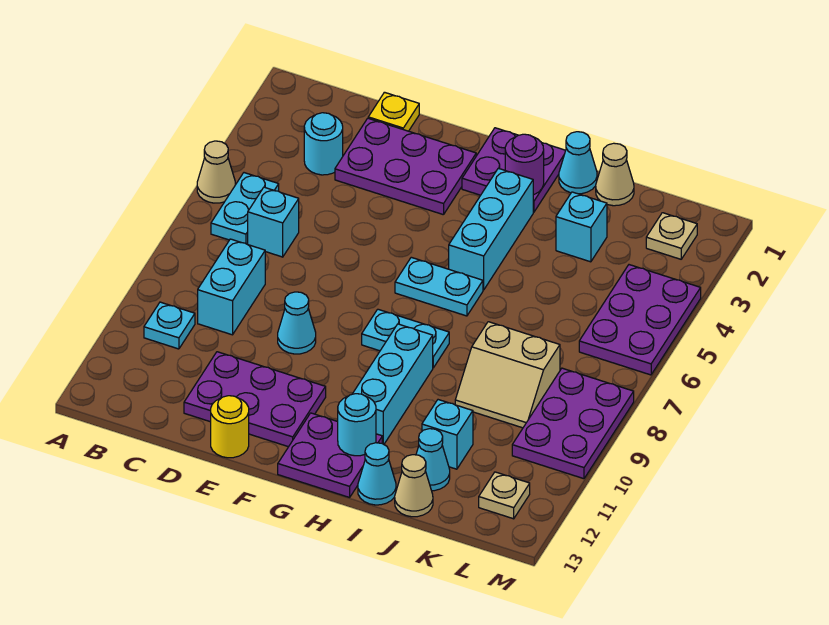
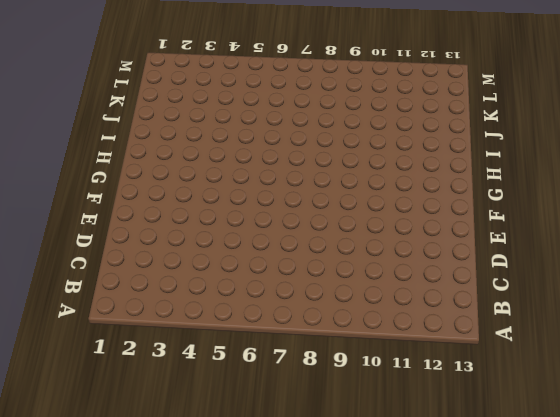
none -> tan cone A5 level 1
none -> cyan plate B5:B6 level 1
none -> cyan plate B10 level 1
none -> cyan round brick C3 level 1

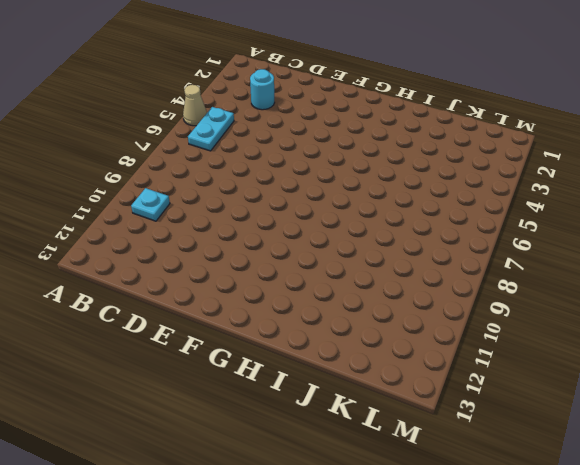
none -> cyan brick C6 level 1
none -> cyan brick C8:C9 level 1
none -> yellow plate D1 level 1
none -> purple plate D2:F3 level 1

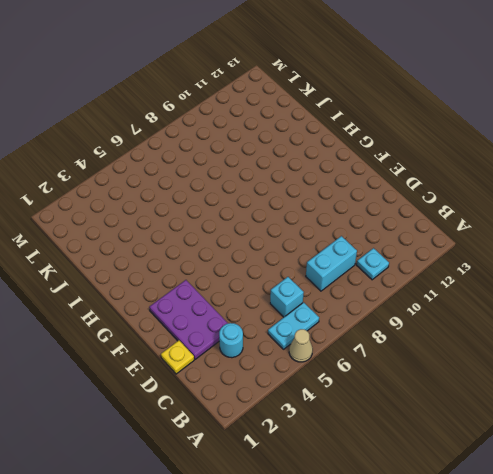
none -> purple plate D11:F12 level 1
none -> cyan cone E9 level 1
none -> yellow round brick E13 level 1
none -> purple plate G1:H2 level 1

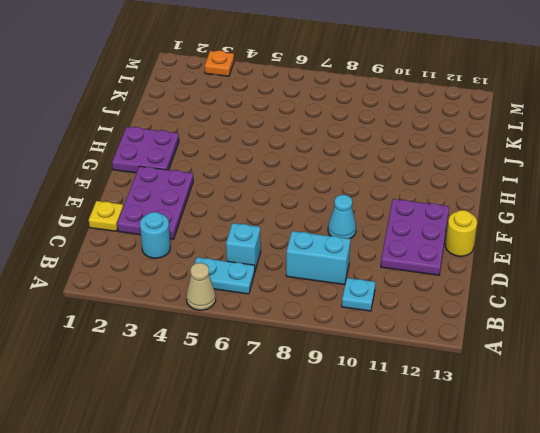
orange plate M3 level 1 -> none
none -> cyan plate G6:H6 level 1
none -> cyan plate G8:H8 level 1
none -> purple plate G12:H13 level 1
none -> cyan brick H3:H5 level 1

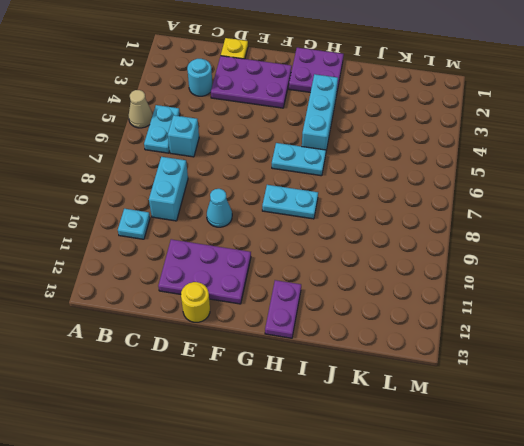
purple plate H12:H13 level 1 -> purple plate G12:H13 level 1
none -> cyan brick H9:H11 level 1
none -> cyan cone I1 level 1
none -> cyan cone I13 level 1
none -> tan cone J1 level 1

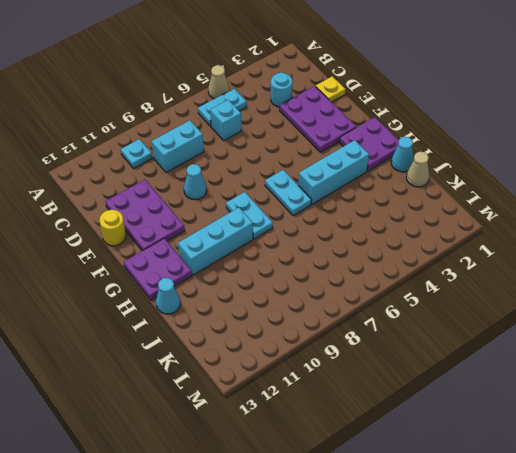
none -> cyan brick J3 level 1
none -> tan slope J8:K9 level 1 top 8
none -> cyan brick J11 level 1
none -> cyan cone J12 level 1

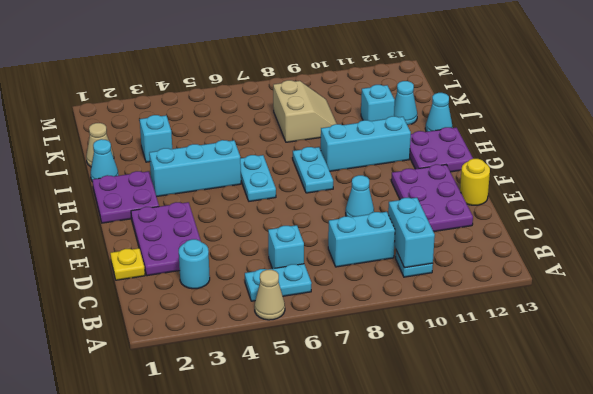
cyan brick B10:C10 level 2 -> none
none -> tan cone J13 level 1
none -> tan plate L2 level 1
none -> purple plate L4:M6 level 1
none -> purple plate L8:M10 level 1

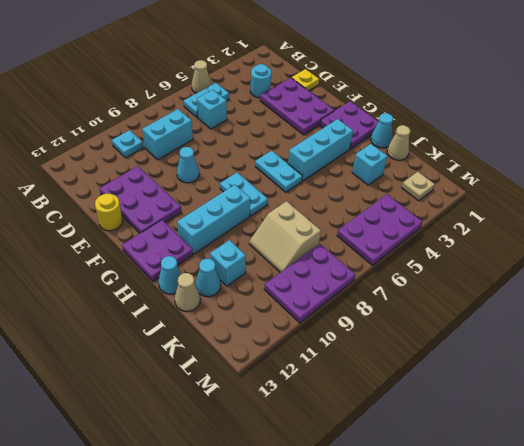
none -> tan plate L12 level 1
none -> purple round brick H2 level 2
none -> cyan round brick H12 level 2

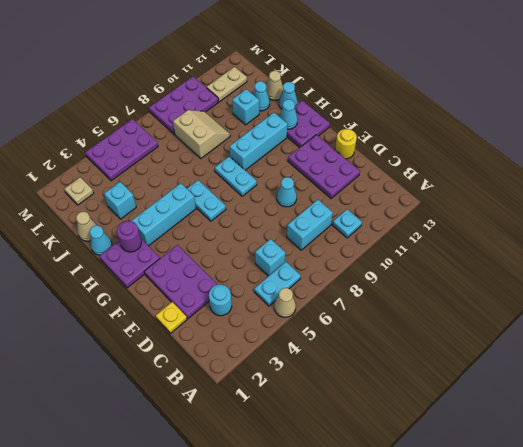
cyan cone H12 level 2 -> cyan round brick H12 level 2
tan plate L11:L12 level 1 -> tan plate L12 level 1

